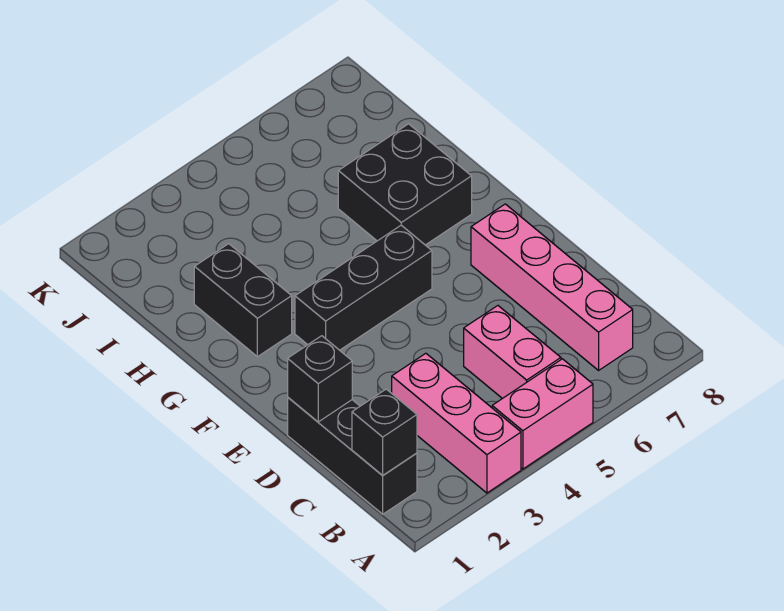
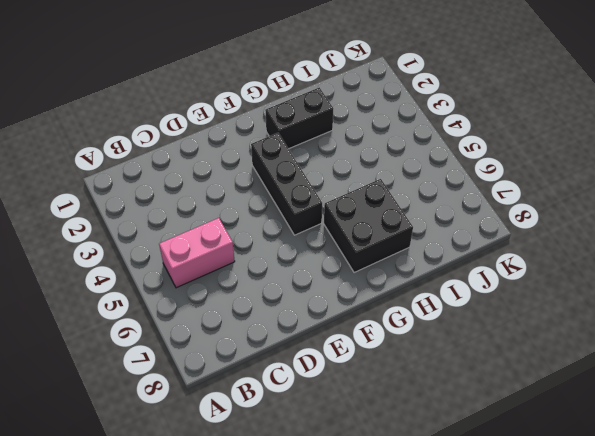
none -> pink brick A3:C3 level 1
none -> pink brick A4:A5 level 1

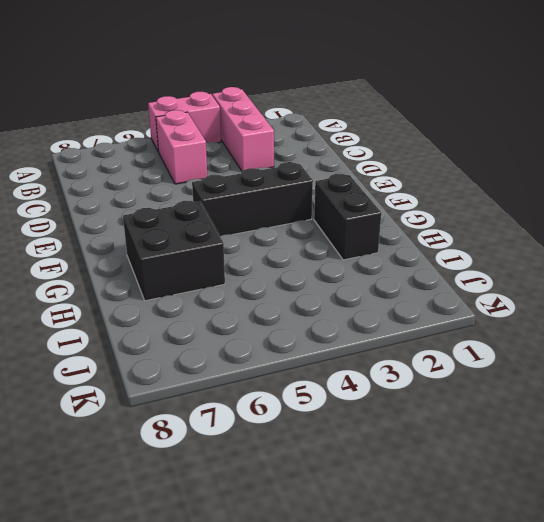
none -> black brick B1:D1 level 1
none -> pink brick B7:E7 level 1

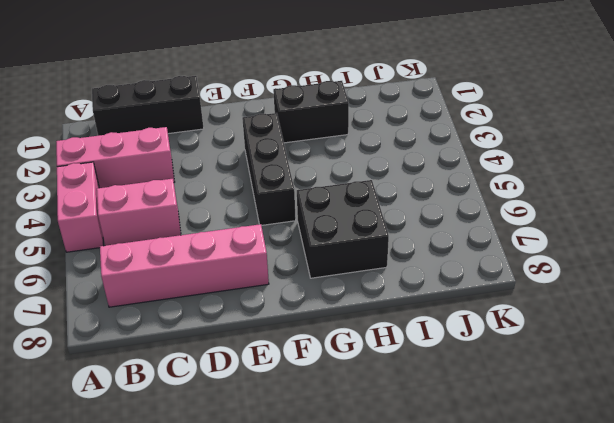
none -> black brick B1 level 2
none -> black brick D1 level 2

